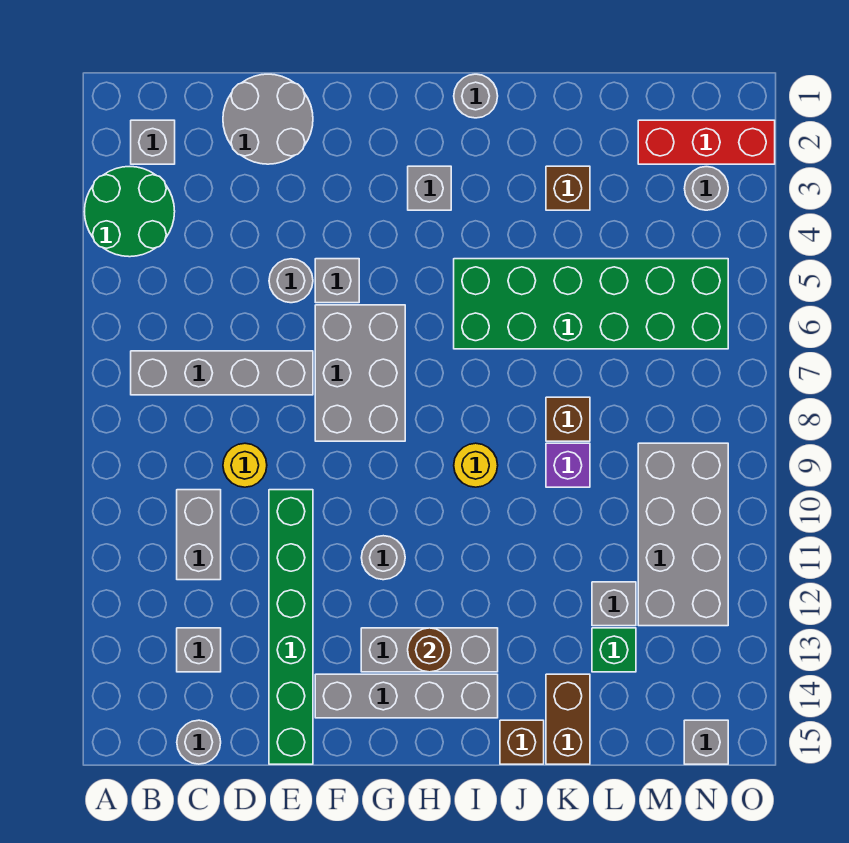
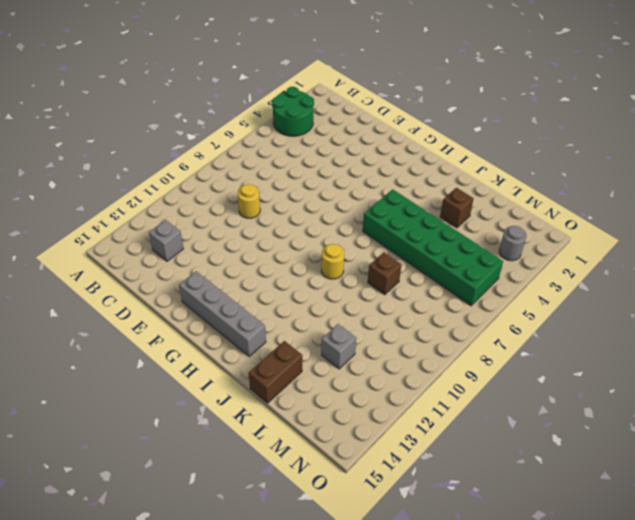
none -> grey brick B2 level 1
none -> grey brick B7:E7 level 1
none -> grey brick C10:C11 level 1
none -> grey round brick C15 level 1

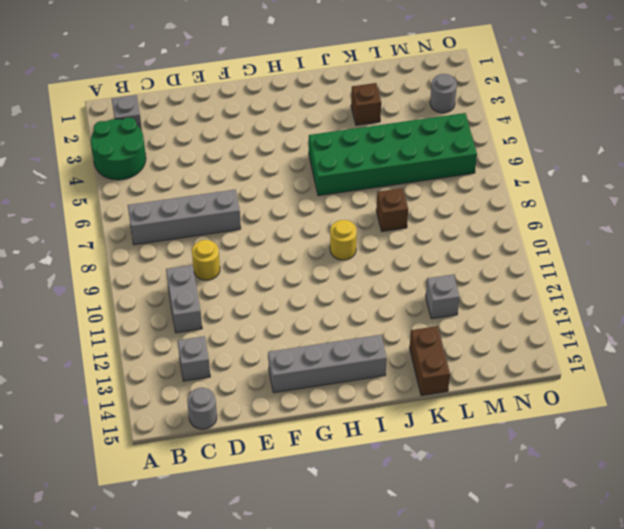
none -> grey round brick D1:E2 level 1
none -> grey round brick E5 level 1
none -> green brick E10:E15 level 1
none -> grey brick F5 level 1

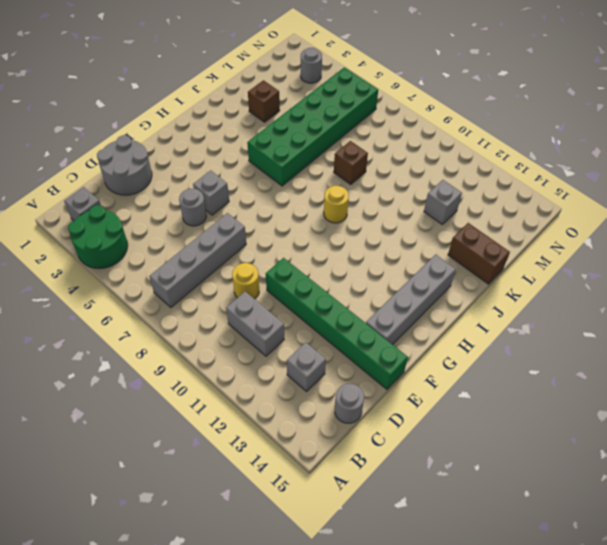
none -> grey brick F6:G8 level 1
none -> grey round brick G11 level 1
none -> grey brick G13:I13 level 1
none -> grey brick H3 level 1

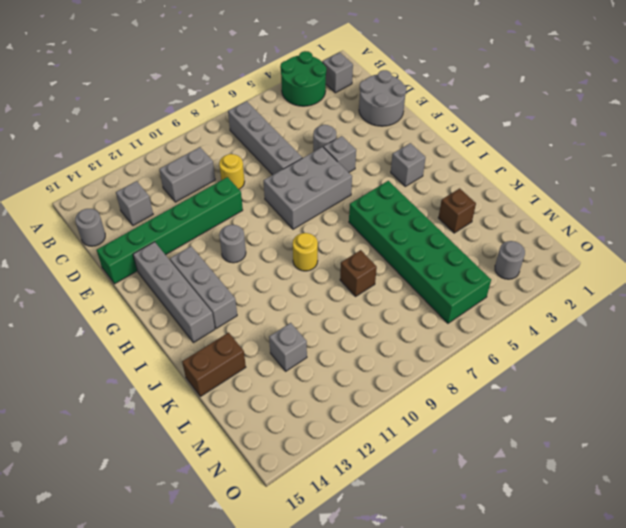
none -> grey round brick I1 level 1
none -> brown brick J15 level 1
none -> purple brick K9 level 1
none -> green brick L13 level 1

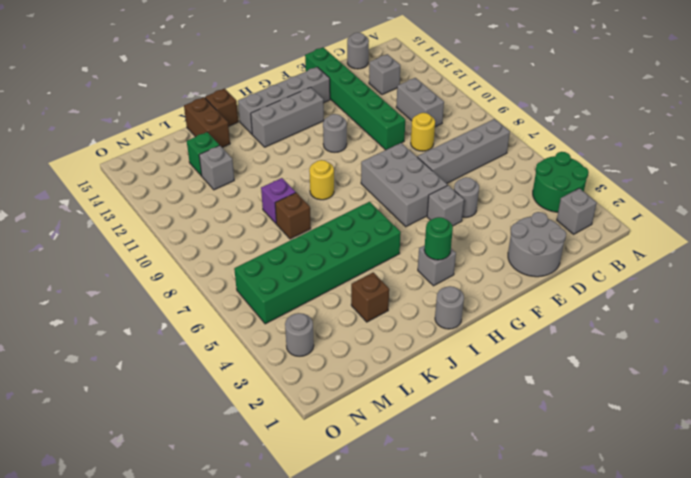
green round brick H3 level 2 -> none
none -> red brick M2:O2 level 1
none -> grey brick M9:N12 level 1
none -> grey brick N15 level 1
none -> brown round brick H13 level 2

